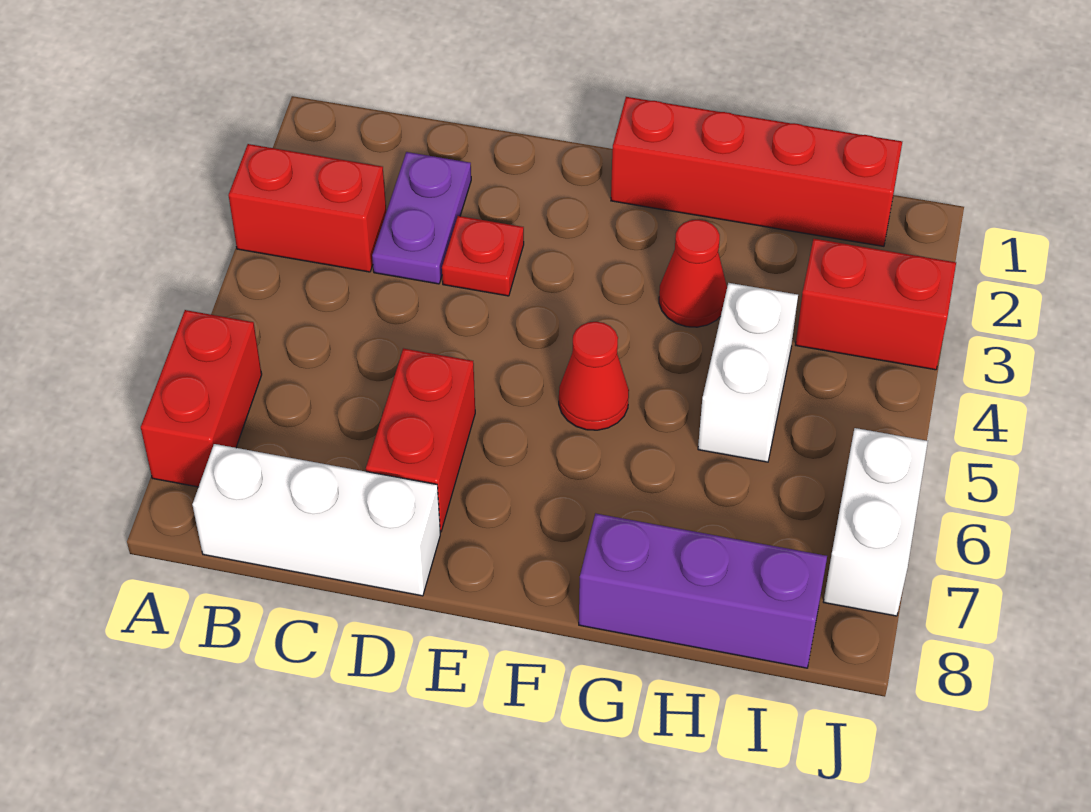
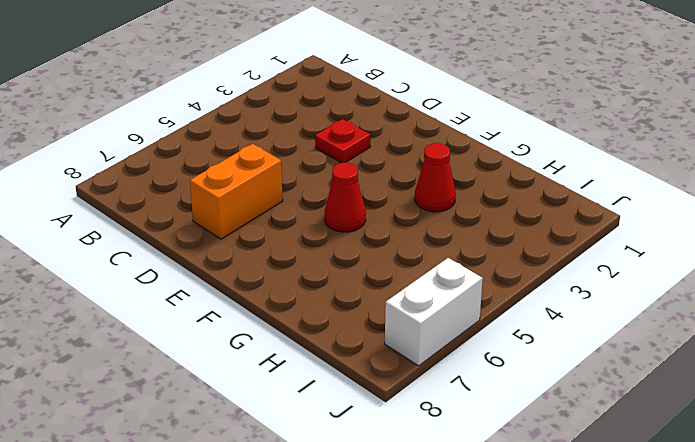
orange brick D6:D7 level 1 -> red brick D6:D7 level 1
none -> red brick A3:B3 level 1
none -> red brick A6:A7 level 1
none -> white brick B8:D8 level 1

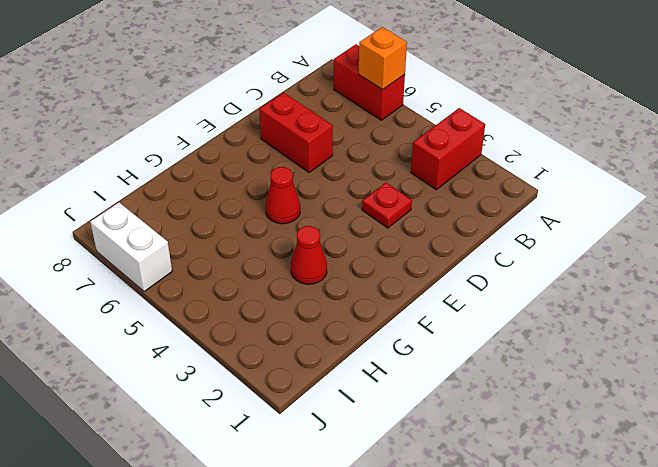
orange brick A6 level 2 -> none
none -> white brick B8:D8 level 1
none -> purple plate C2:C3 level 1
none -> red brick F1:I1 level 1

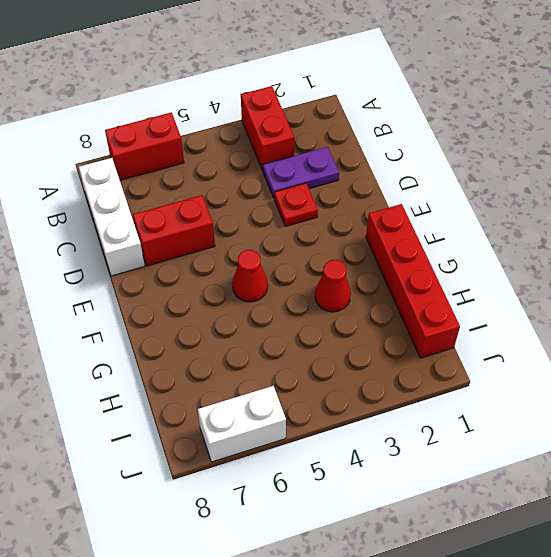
none -> purple brick G8:I8 level 1
none -> white brick H4:H5 level 1
none -> red brick I3:J3 level 1

